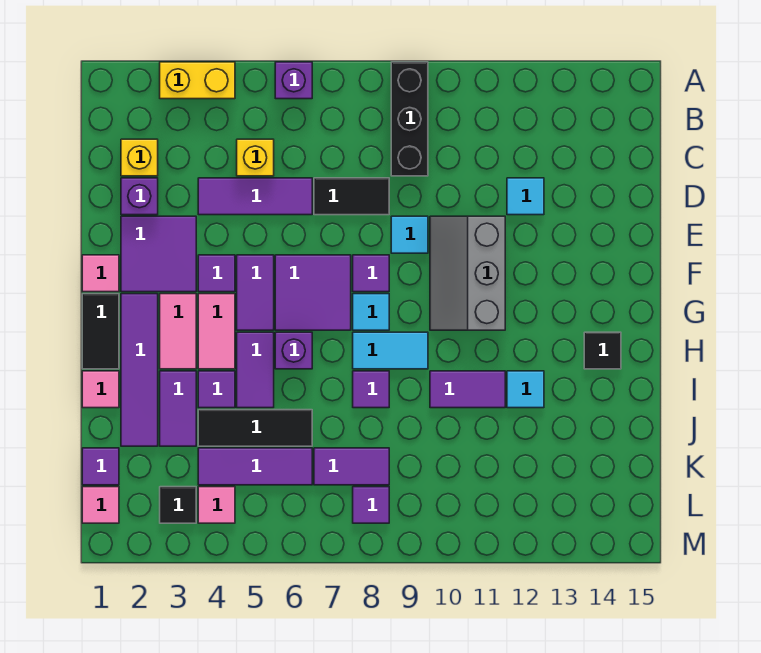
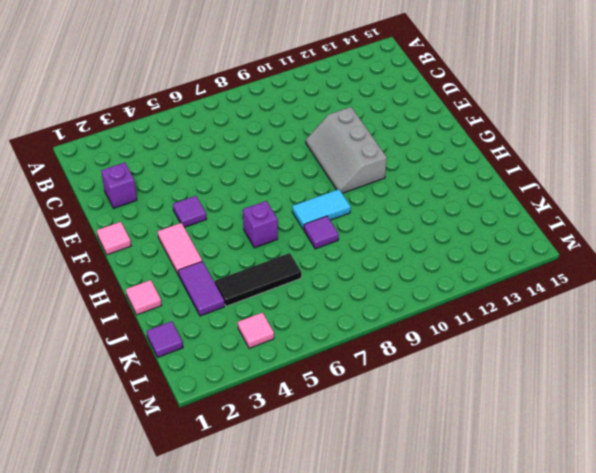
none -> yellow brick A3:A4 level 1
none -> purple brick A6 level 1
none -> black brick A9:C9 level 1
none -> yellow brick C2 level 1

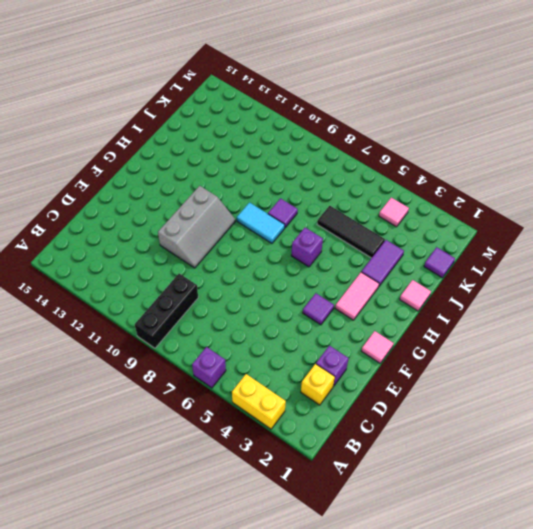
none -> yellow brick C5 level 1
none -> purple tile D4:D6 level 1
none -> black tile D7:D8 level 1
none -> cyan tile D12 level 1

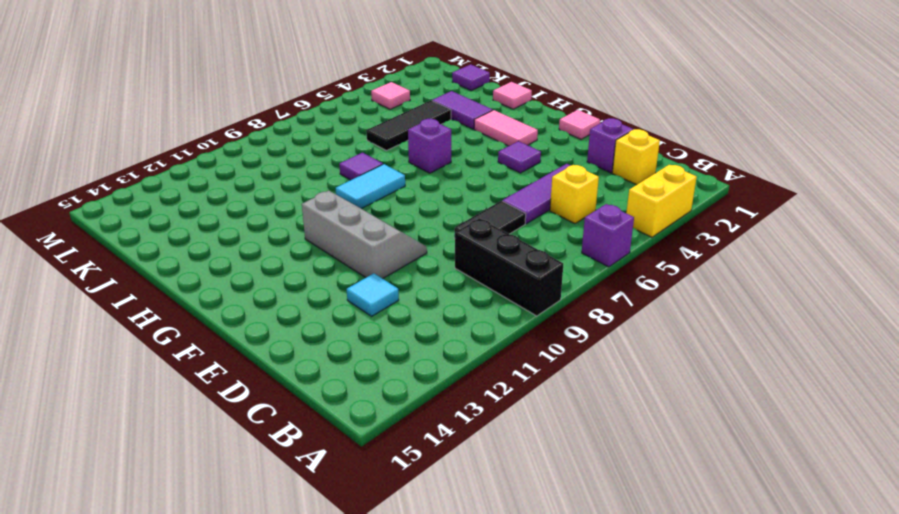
none -> purple tile E2:F3 level 1
none -> cyan tile E9 level 1
none -> purple tile F5:G5 level 1
none -> purple tile F6:G7 level 1

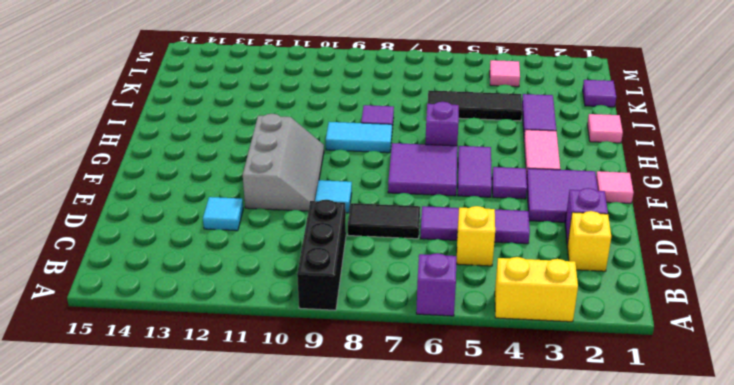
none -> purple tile F8 level 1
none -> black tile G1:H1 level 1
none -> purple tile G2:J2 level 1
none -> pink tile G4:H4 level 1

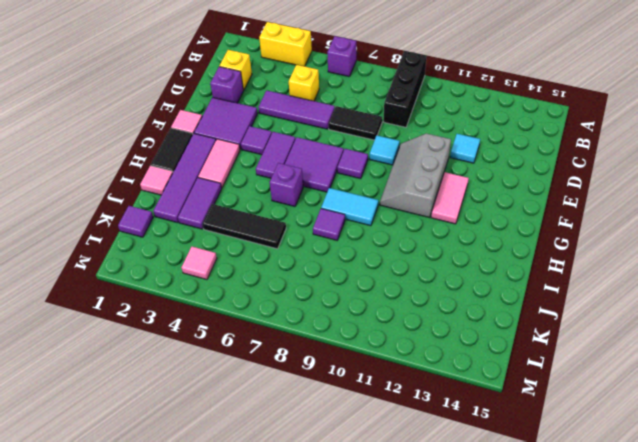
pink tile F12:G12 level 1 -> pink tile G4:H4 level 1
none -> cyan tile G8 level 1
none -> purple tile H5:I5 level 1
none -> black tile H14 level 1
none -> purple tile I4 level 1

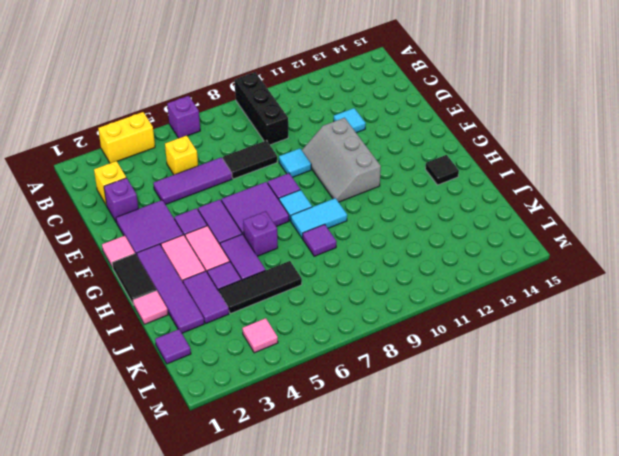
none -> purple tile I10:I11 level 1
none -> cyan tile I12 level 1
none -> purple tile K4:K6 level 1
none -> purple tile K7:K8 level 1

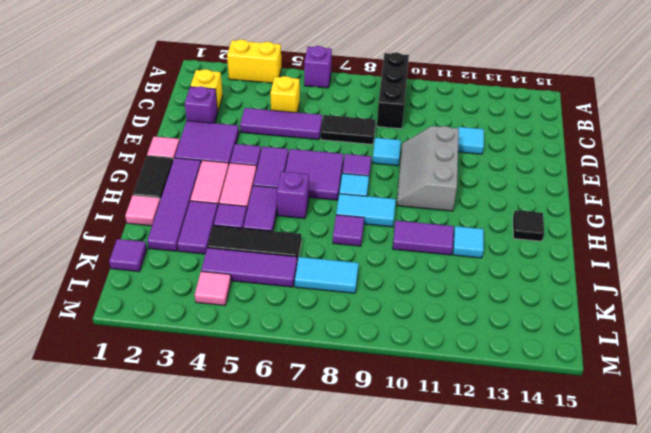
cyan tile K7:K8 level 1 -> purple tile K7:K8 level 1
none -> pink tile L1 level 1
none -> black tile L3 level 1
none -> purple tile L8 level 1

